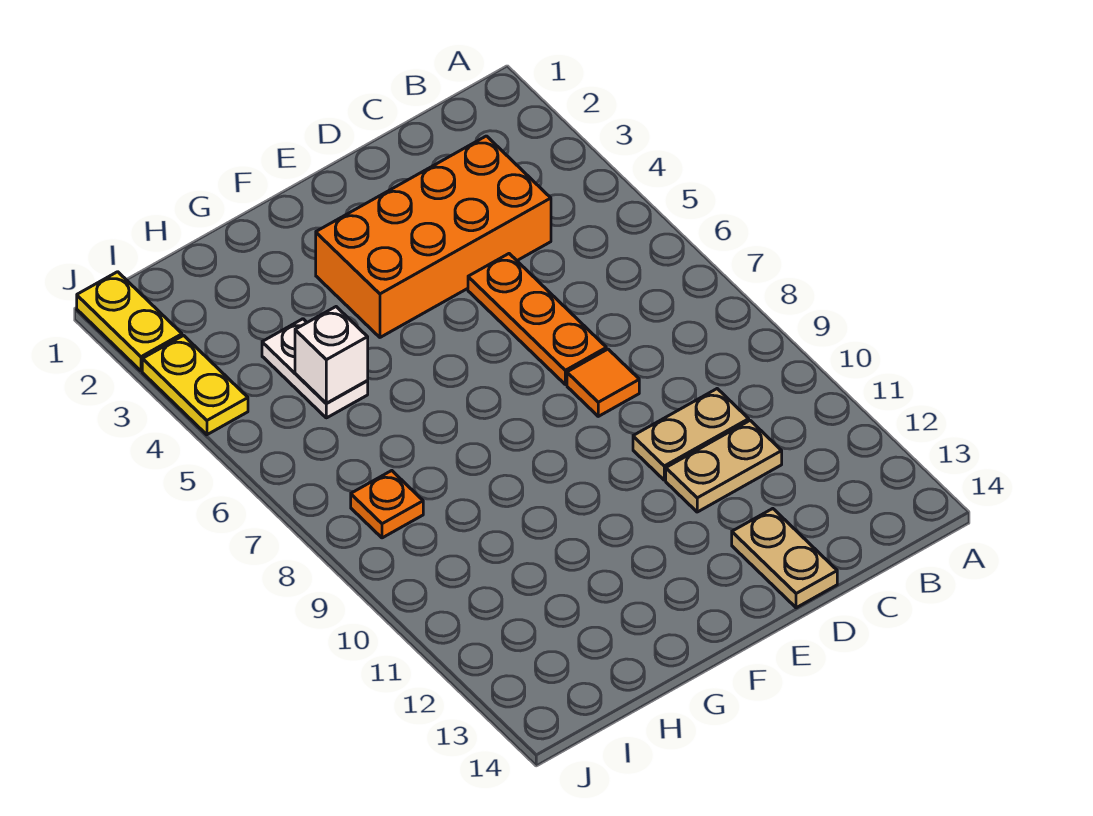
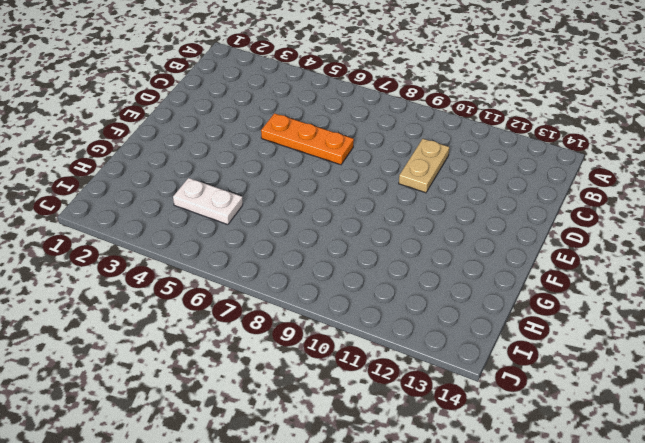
none -> orange brick C3:F4 level 1
none -> tan plate C11:D11 level 1

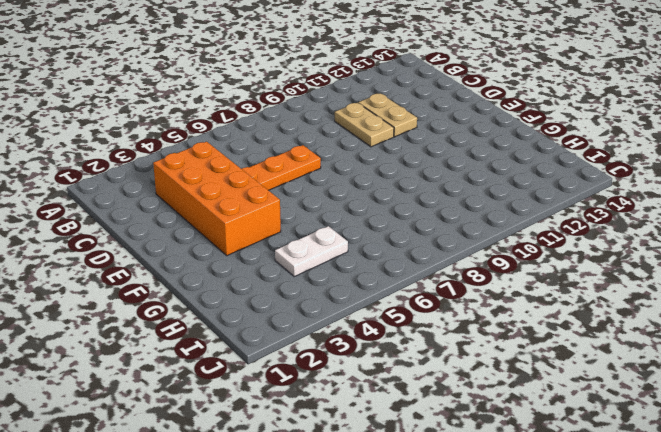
none -> orange tile D8 level 1
none -> tan plate D13:D14 level 1

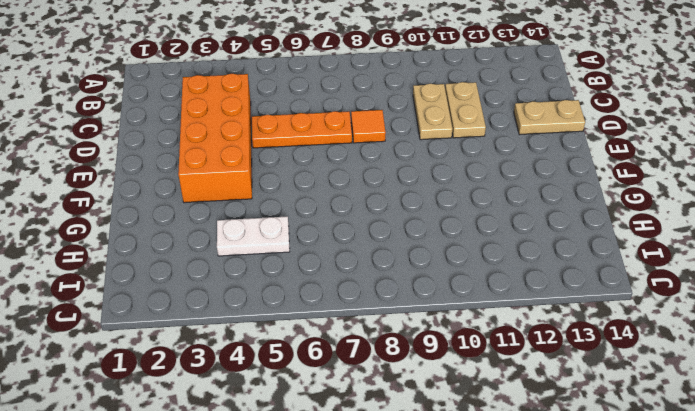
none -> orange plate I8 level 1
none -> yellow plate J1:J2 level 1

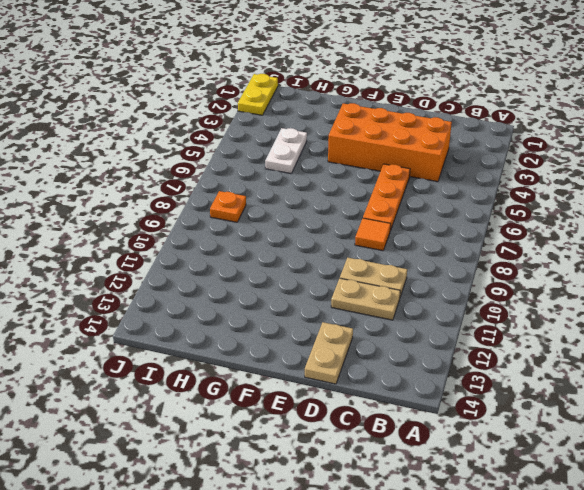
none -> yellow plate J3:J4 level 1
none -> white brick H5 level 2

